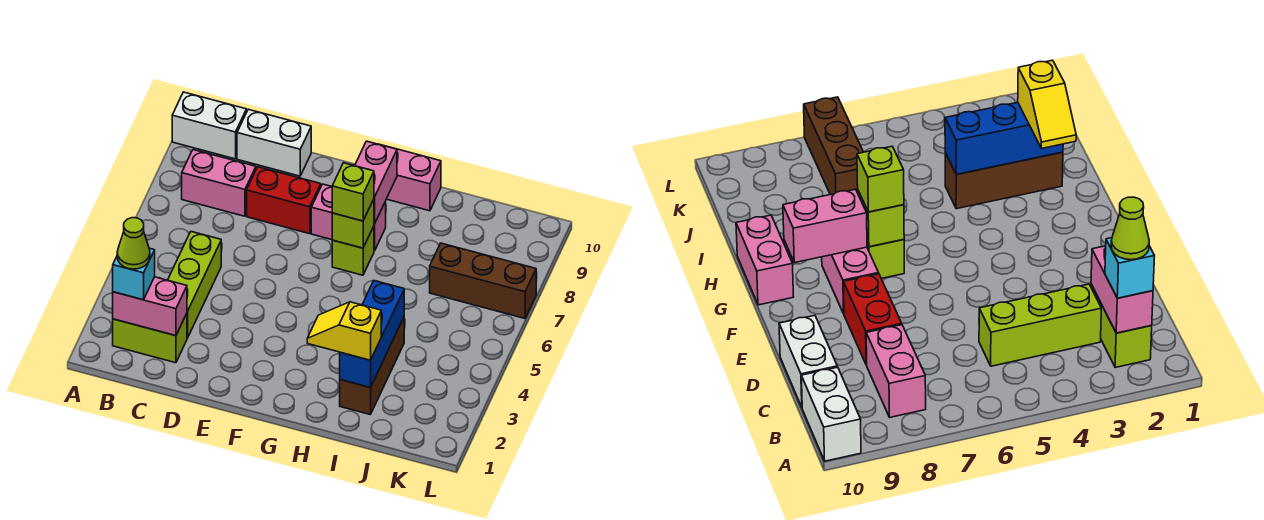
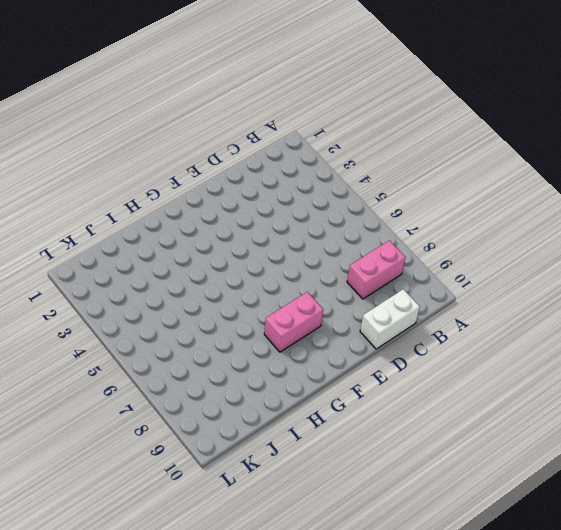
none -> white brick A10:B10 level 1
none -> lime brick B2:C2 level 1
none -> lime brick C3:C5 level 1

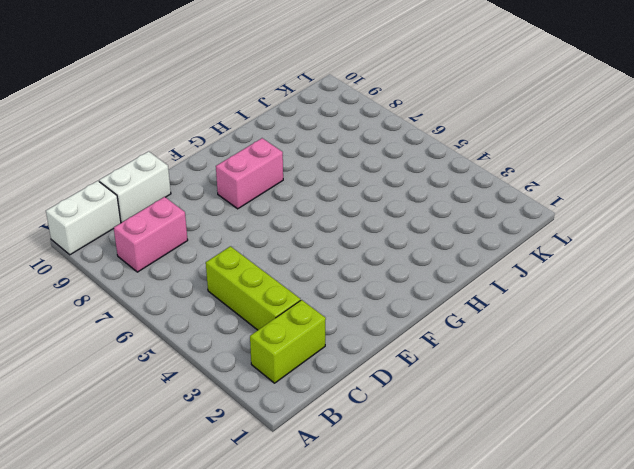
none -> red brick D8:E8 level 1
none -> lime brick G7 level 1
none -> pink brick G10:H10 level 1

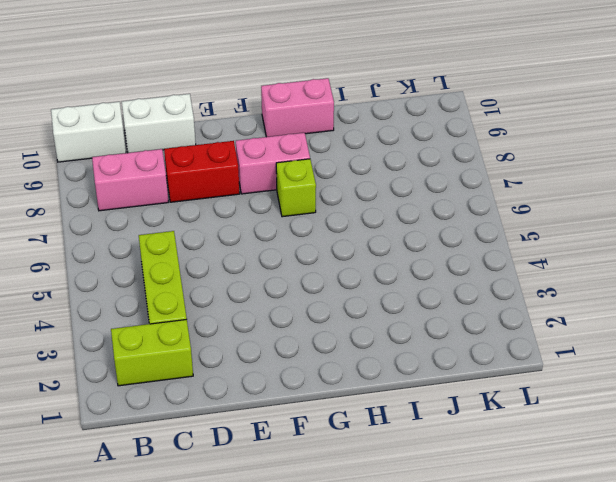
none -> brown brick I2:I4 level 1
none -> brown brick J7:L7 level 1
none -> pink brick B2:C2 level 2

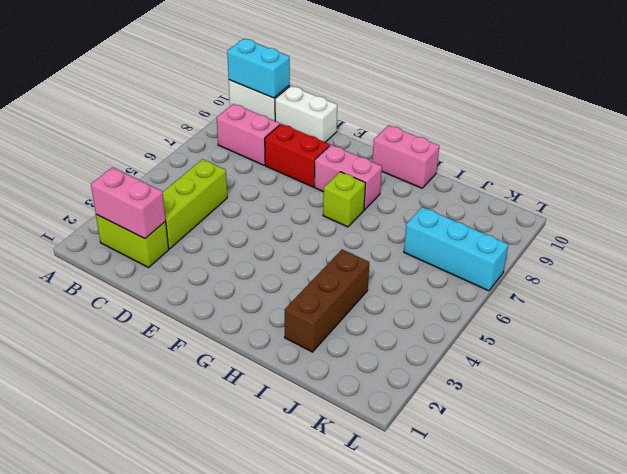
cyan brick A10:B10 level 2 -> none
cyan brick J7:L7 level 1 -> brown brick J7:L7 level 1
none -> lime brick G7 level 2
none -> pink brick G8:G9 level 2
none -> blue brick I2:I4 level 2

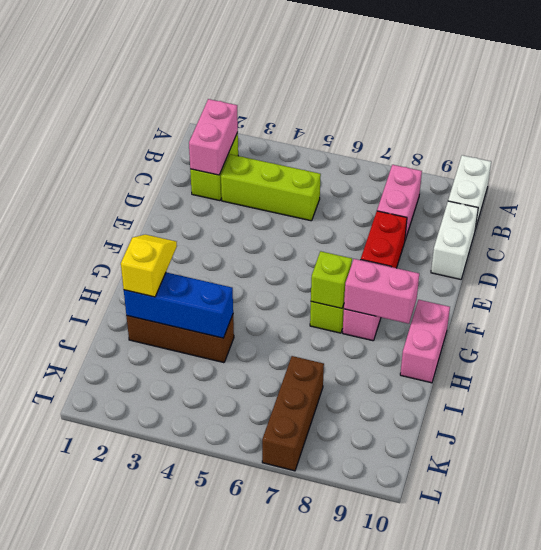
none -> cyan brick B2 level 3
none -> lime brick G7 level 3
none -> lime cone B2 level 4

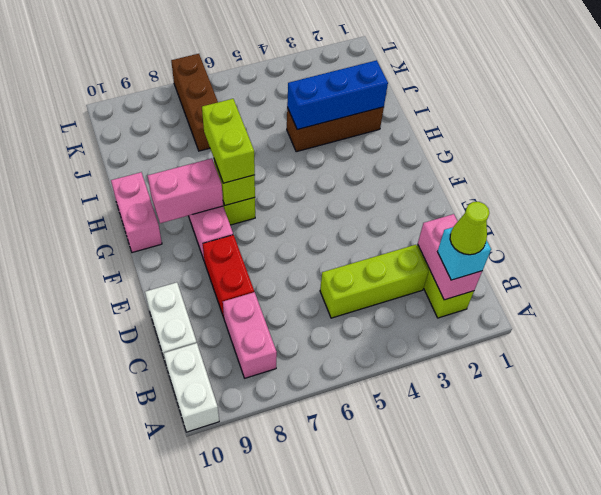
lime brick G7:H7 level 3 -> lime brick G7 level 3
none -> yellow slope H2:I2 level 3 top I

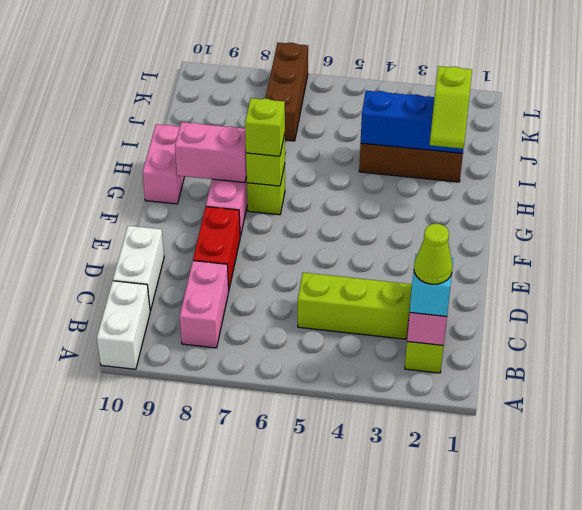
lime slope H2:I2 level 3 top I -> yellow slope H2:I2 level 3 top I

